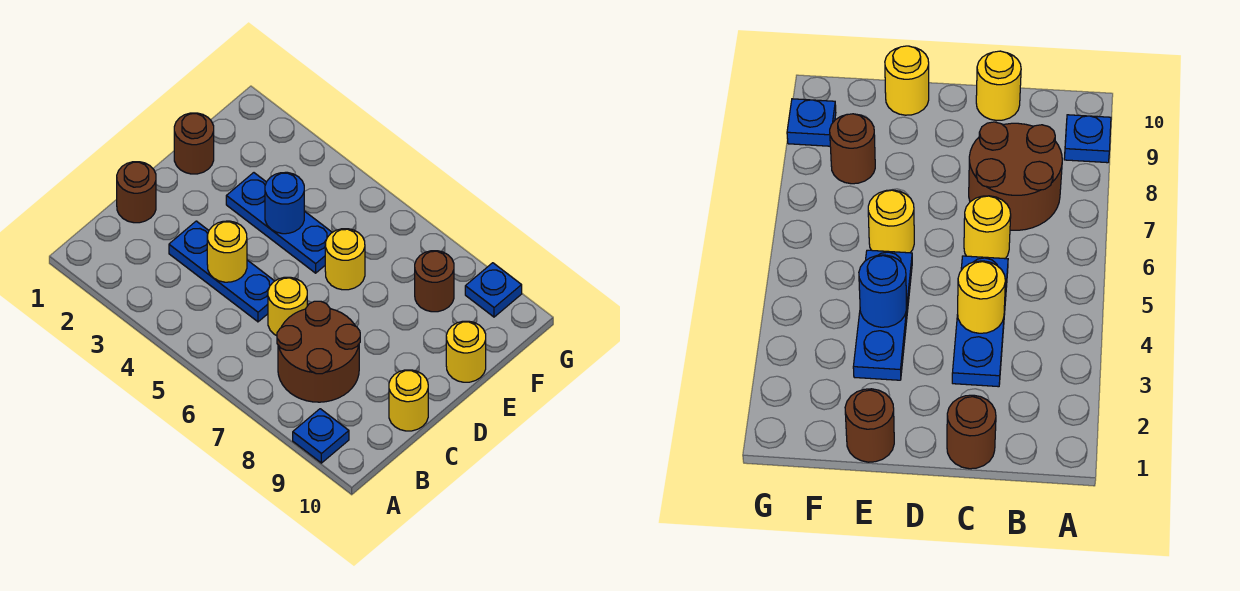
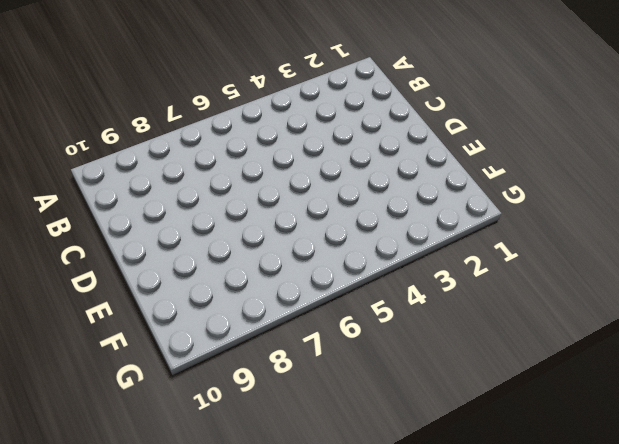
none -> blue plate A9 level 1
none -> brown round brick B7:C8 level 1
none -> brown round brick C1 level 1

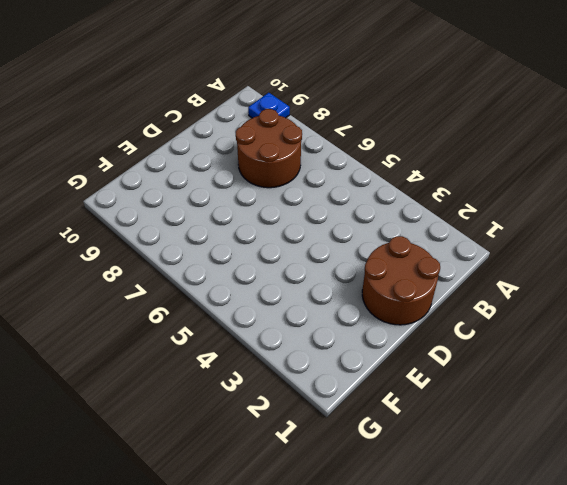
brown round brick C1:D2 level 1 -> brown round brick C1 level 1
none -> blue plate C3:C5 level 1
none -> yellow round brick C6 level 1
none -> yellow round brick C10 level 1

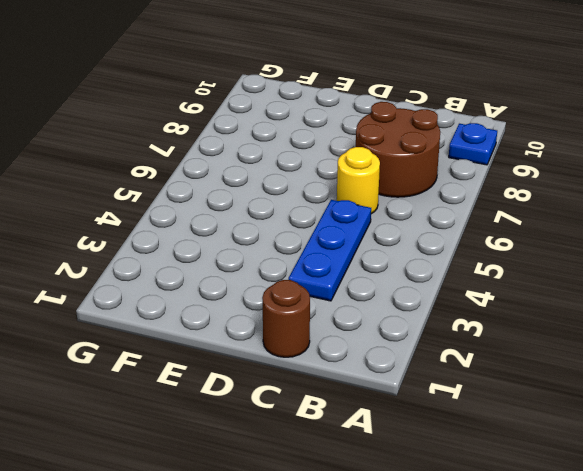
none -> yellow round brick C10 level 1
none -> brown round brick E1 level 1
none -> blue plate E3:E5 level 1

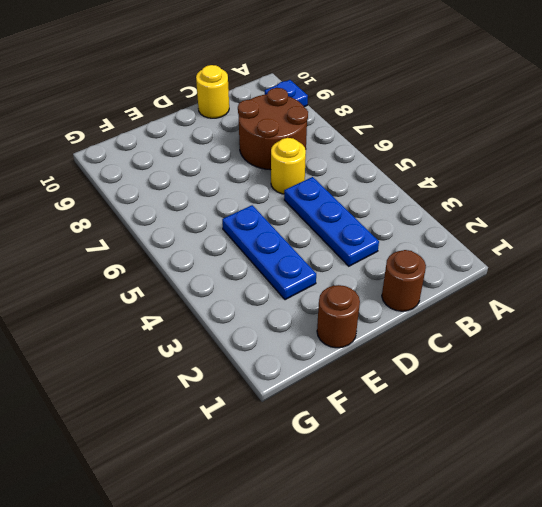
none -> yellow round brick E6 level 1
none -> yellow round brick E10 level 1
none -> brown round brick F8 level 1

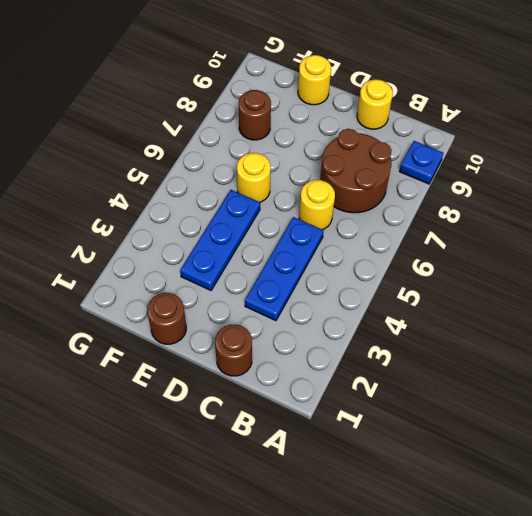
none -> blue plate G9 level 1
none -> yellow round brick C4 level 2
none -> blue round brick E4 level 2

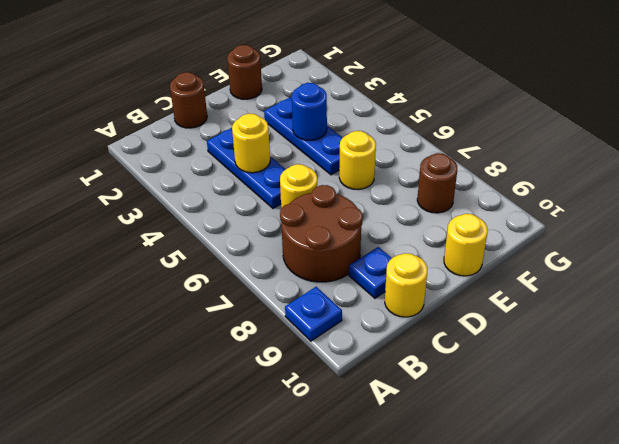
blue plate C9 level 1 -> blue plate G9 level 1

